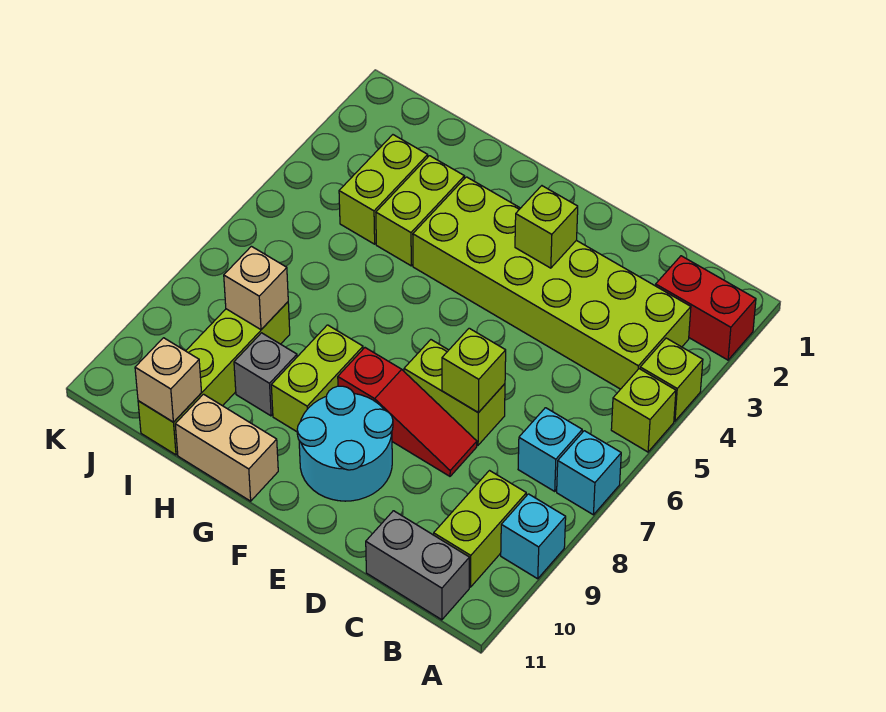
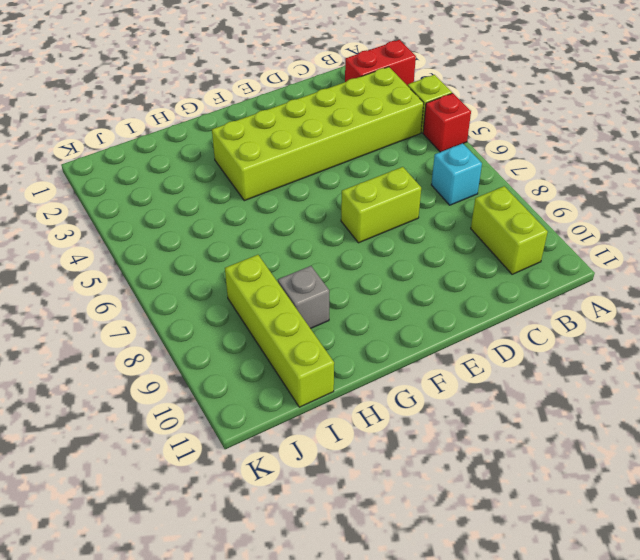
red brick A5 level 1 -> lime brick A5 level 1
none -> cyan brick A7 level 1
none -> cyan brick A9 level 1
none -> grey brick B11:C11 level 1

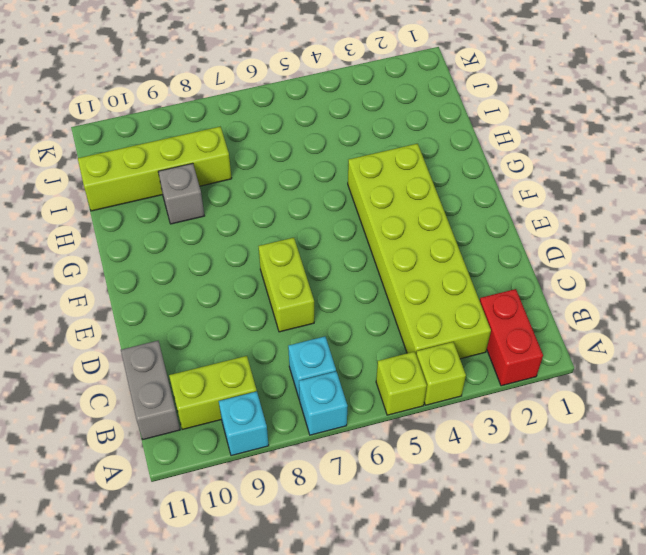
none -> red slope D8:F8 level 1 top F
none -> cyan round brick E9:F10 level 1
none -> lime brick G8:G9 level 1

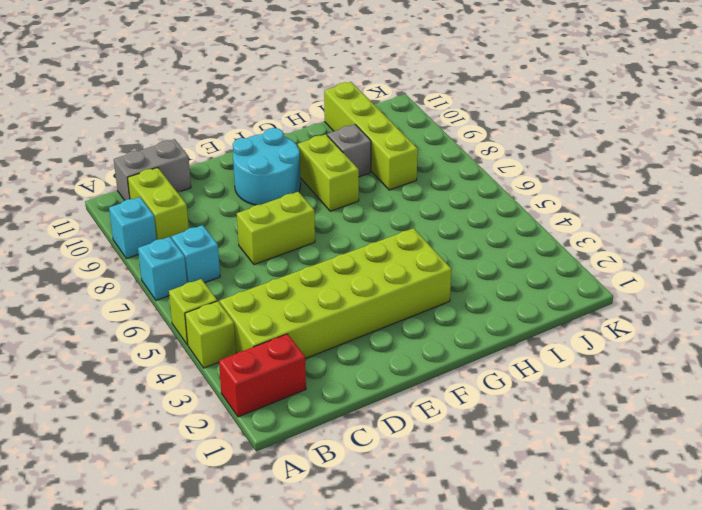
none -> red slope D8:F8 level 1 top F
none -> tan brick G11:H11 level 1
none -> lime brick H3:H4 level 1

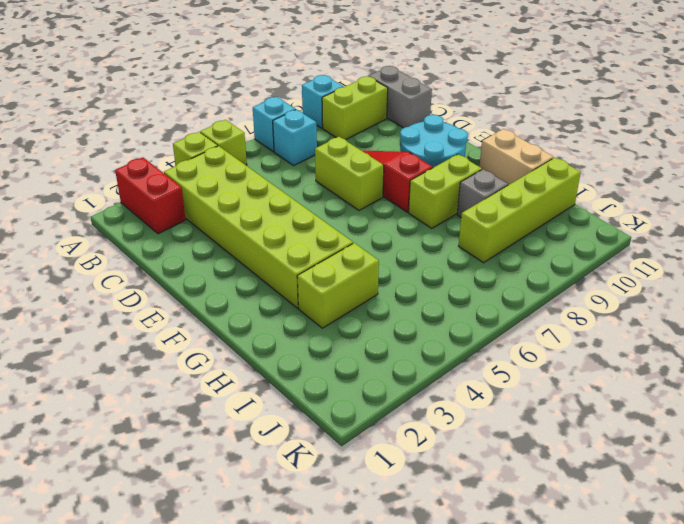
none -> lime brick I3:I4 level 1
none -> lime brick D7 level 2
none -> lime brick E3 level 2

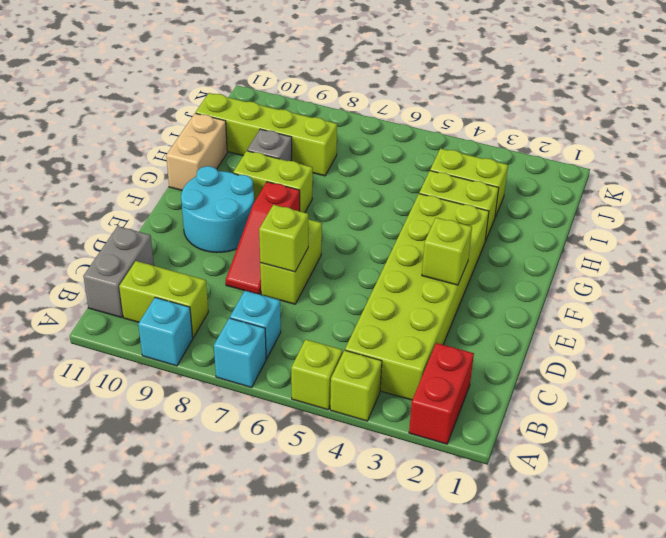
none -> tan brick I8 level 2
none -> tan brick I11 level 2

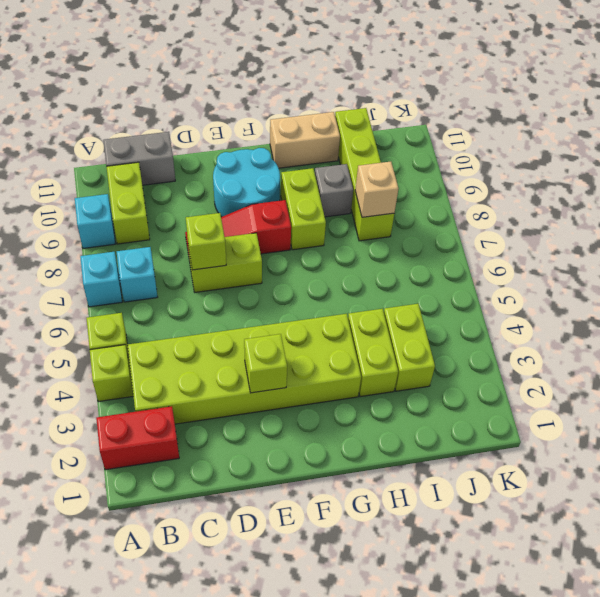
none -> tan brick I11 level 2

